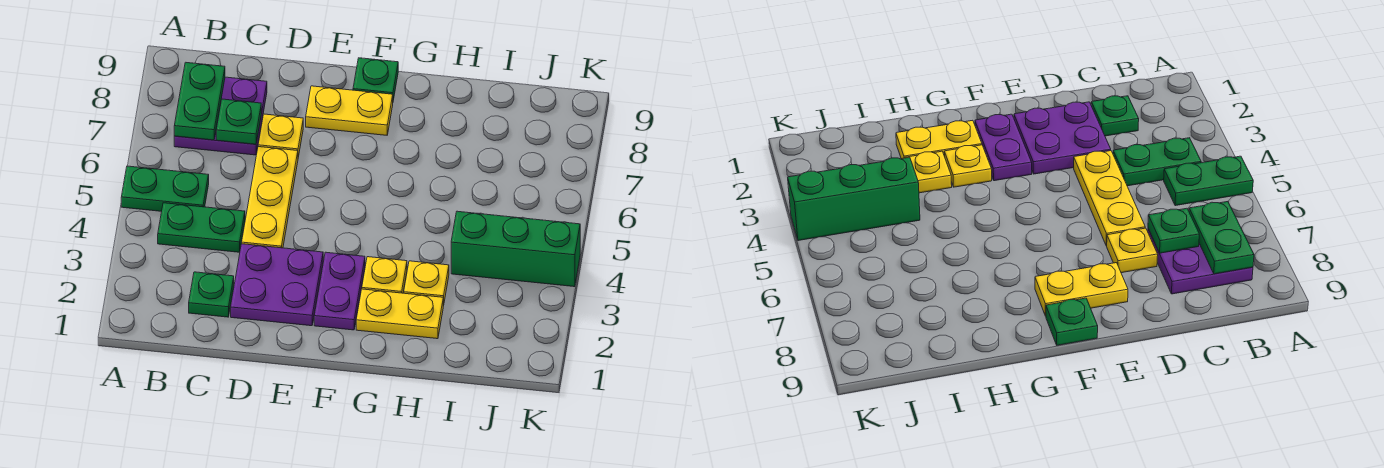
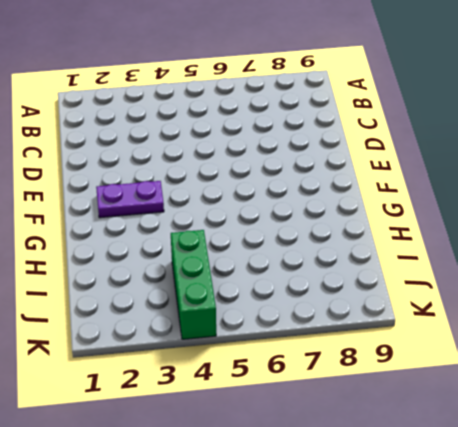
none -> green plate A5:B5 level 1
none -> green plate B4:C4 level 1
none -> purple plate B7:C8 level 1

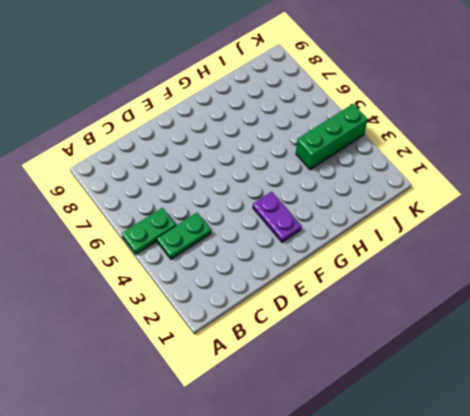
none -> purple plate B7:C8 level 1
none -> green plate C2 level 1
none -> purple plate D2:E3 level 1

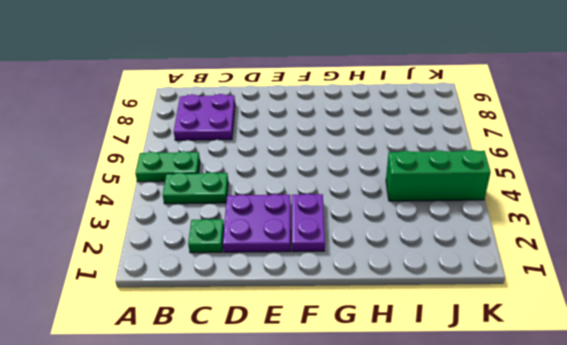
none -> yellow plate D4:D6 level 1
none -> yellow plate D7 level 1
none -> yellow plate E8:F8 level 1

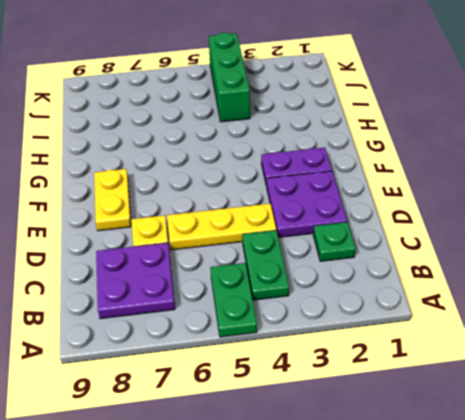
none -> green plate F9 level 1
none -> yellow plate G2:H2 level 1
none -> yellow plate G3 level 1

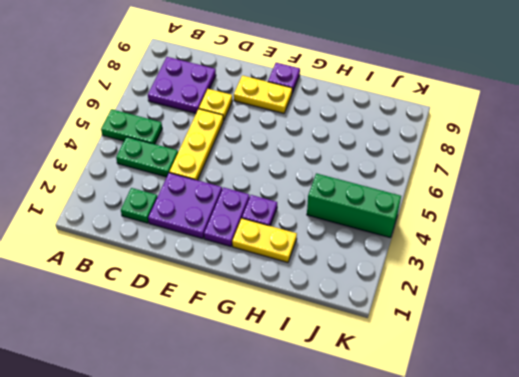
purple plate F9 level 1 -> green plate F9 level 1
purple plate G3 level 1 -> yellow plate G3 level 1
none -> yellow plate H3 level 1
none -> green plate B7:B8 level 2
none -> green plate C7 level 2

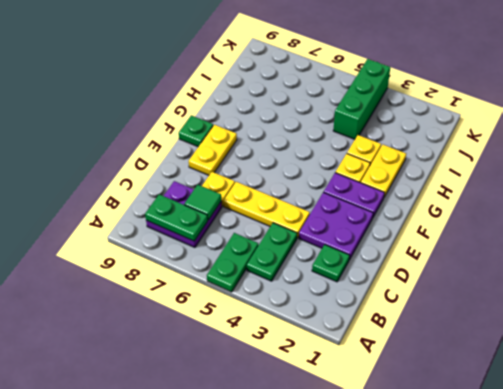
green tile C7 level 2 -> green plate C7 level 2

